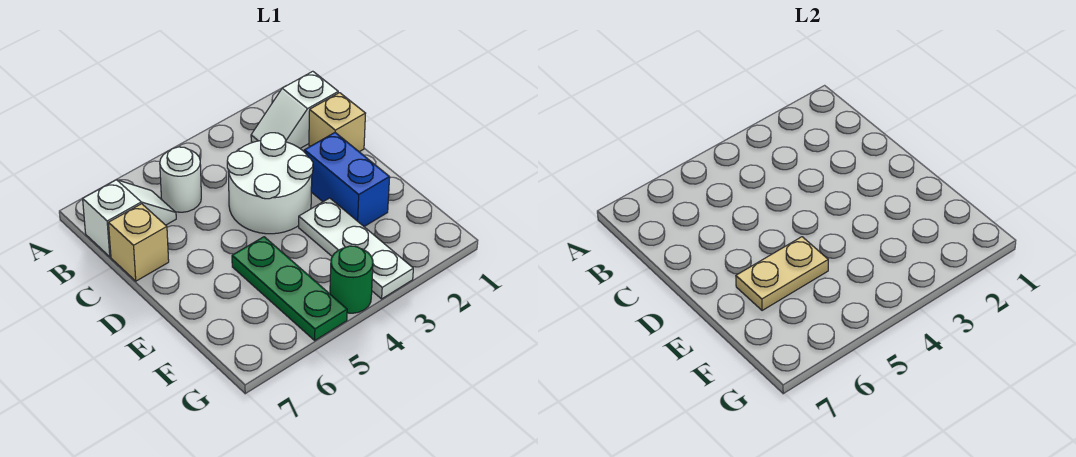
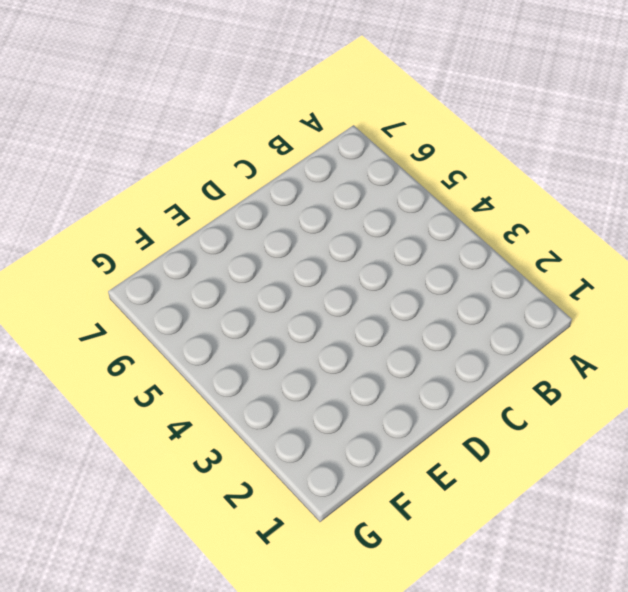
none -> white slope B1:B2 level 1 top 1
none -> white round brick B5 level 1

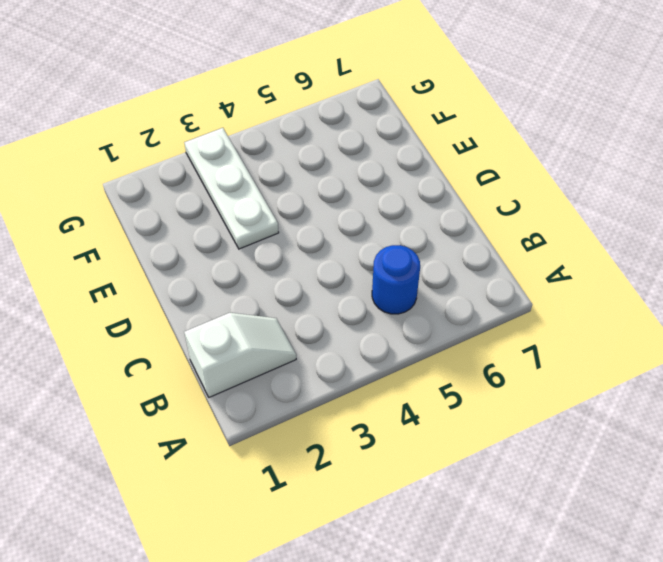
blue round brick B5 level 1 -> white round brick B5 level 1
none -> white slope B6:B7 level 1 top 7
none -> tan brick C1 level 1

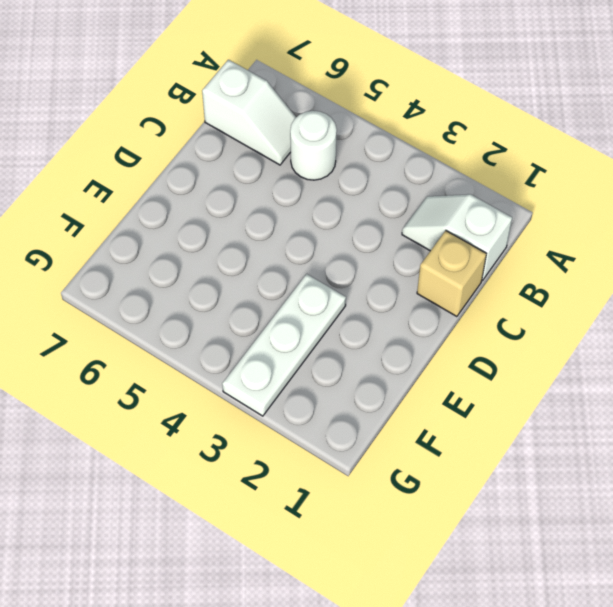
none -> white round brick C3:D4 level 1
none -> tan brick C7 level 1

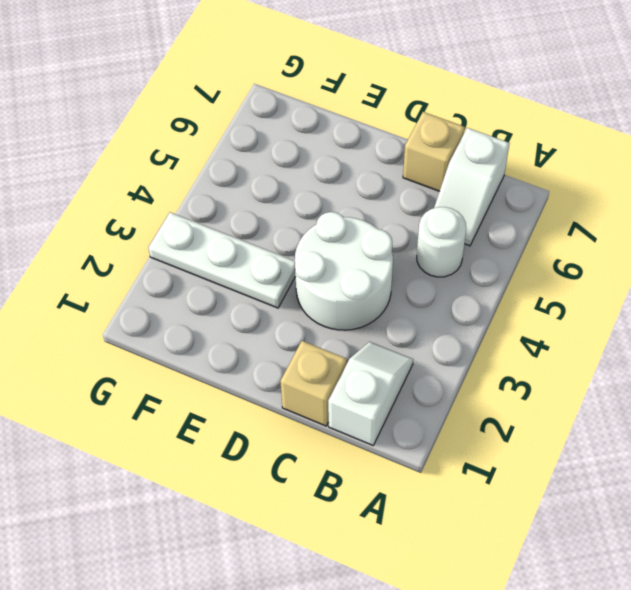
none -> blue brick D2:E2 level 1
none -> green plate E5:G5 level 1

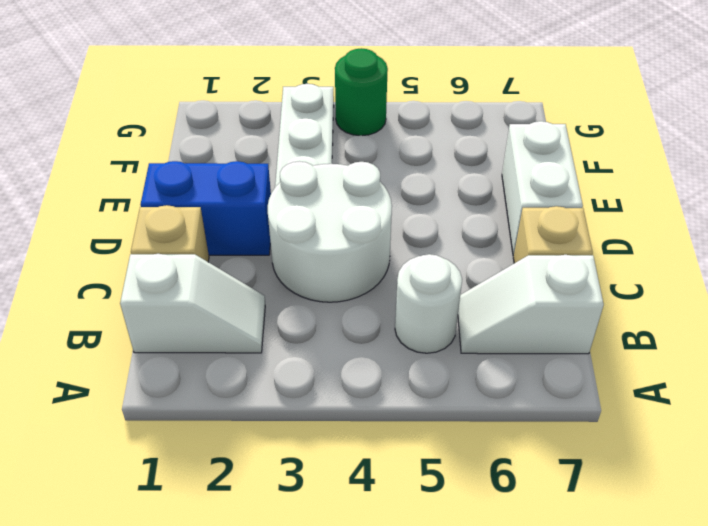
blue brick D1:D2 level 1 -> blue brick D2:E2 level 1
white brick D7:E7 level 1 -> none
none -> green plate E5:G5 level 1
none -> tan plate E5:E6 level 2

